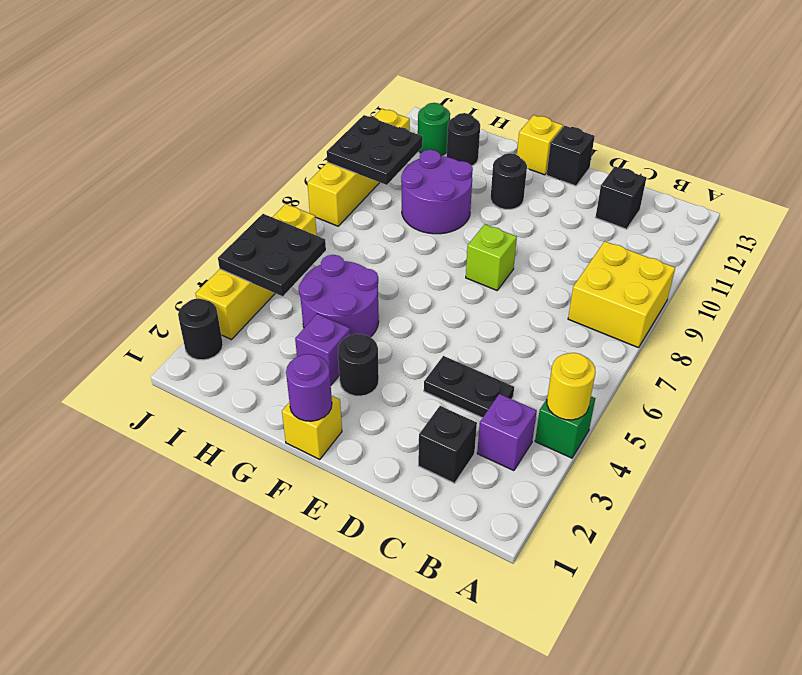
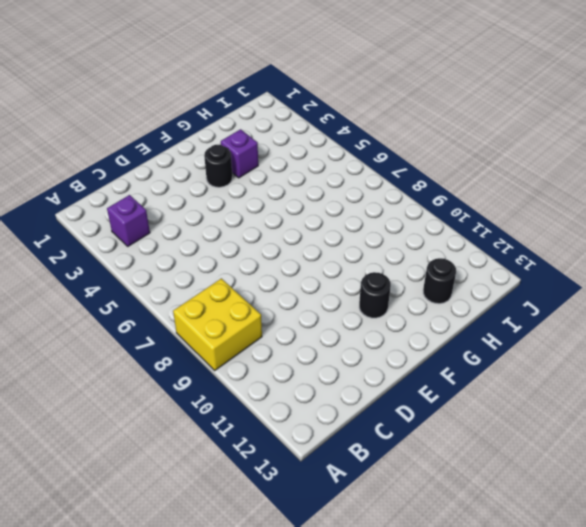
none -> green brick A4 level 1
none -> black brick C2 level 1
none -> black plate C4:D4 level 1

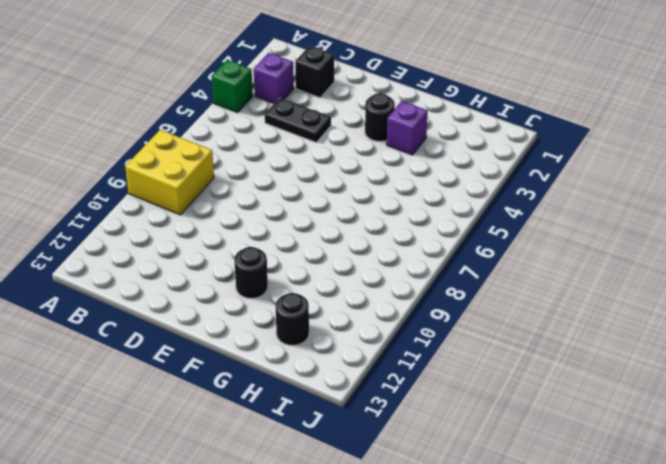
none -> black brick C12 level 1
none -> lime brick E8 level 1
none -> black brick E13 level 1

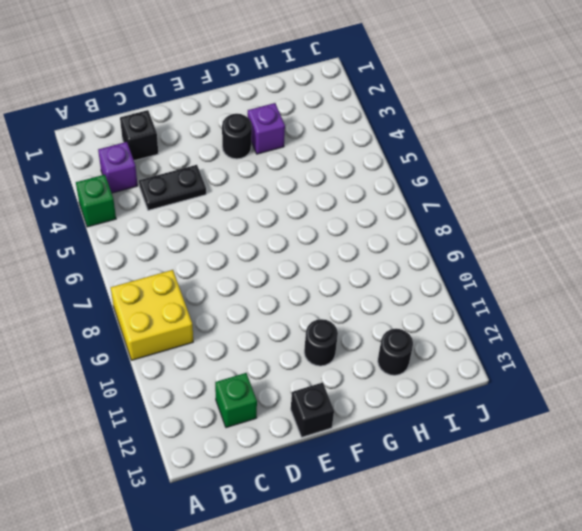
green brick C12 level 1 -> black brick C12 level 1
none -> lime brick E8 level 1
none -> yellow brick F1 level 1
none -> yellow brick F13 level 1

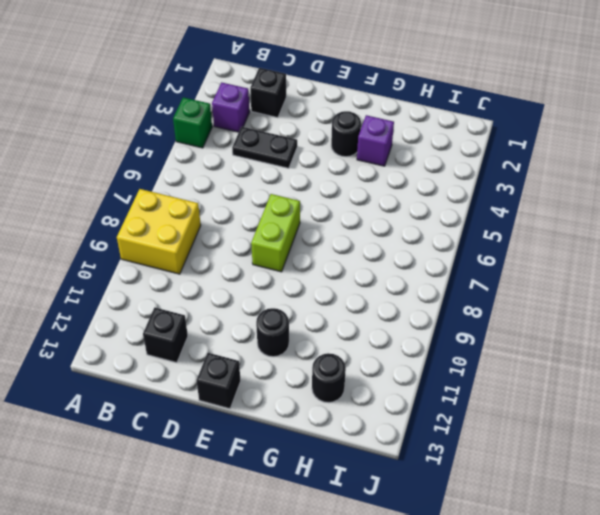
lime brick E7:E8 level 1 -> lime brick E8 level 1
none -> yellow brick F1 level 1
none -> yellow brick F13 level 1
none -> purple round brick G4:H5 level 1

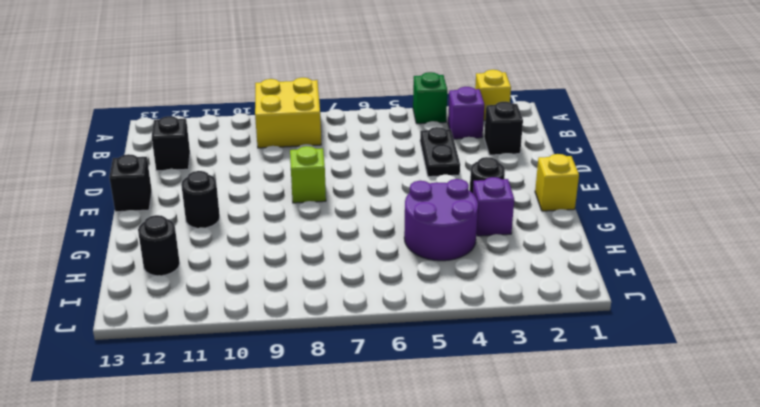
yellow brick A2 level 1 -> yellow brick F13 level 1
none -> purple round brick G9:H10 level 1
none -> green round brick I12 level 1
none -> black round brick J2 level 1

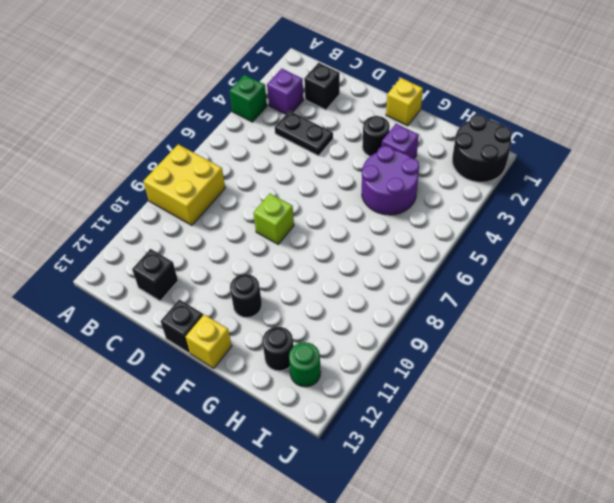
black round brick I1:J2 level 1 -> black round brick J2 level 1
none -> purple round brick G9:H10 level 1
none -> yellow brick J3:J6 level 1
none -> yellow brick J8:J11 level 1

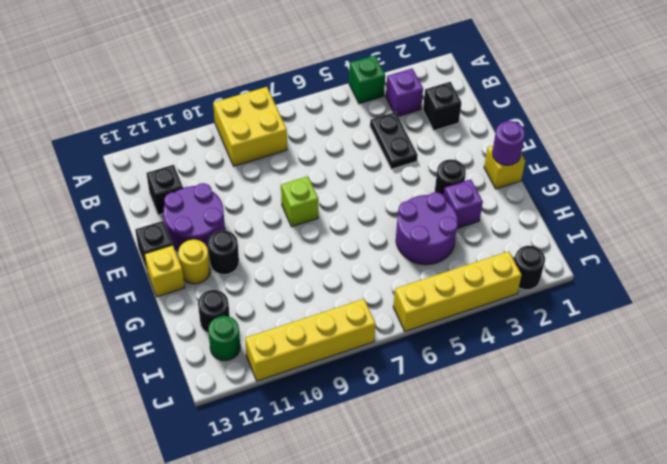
purple round brick D11:E12 level 1 -> purple round brick G9:H10 level 1
yellow round brick F12 level 1 -> yellow round brick A4 level 2
none -> black plate I4:J5 level 2
none -> black plate I9:J10 level 2

